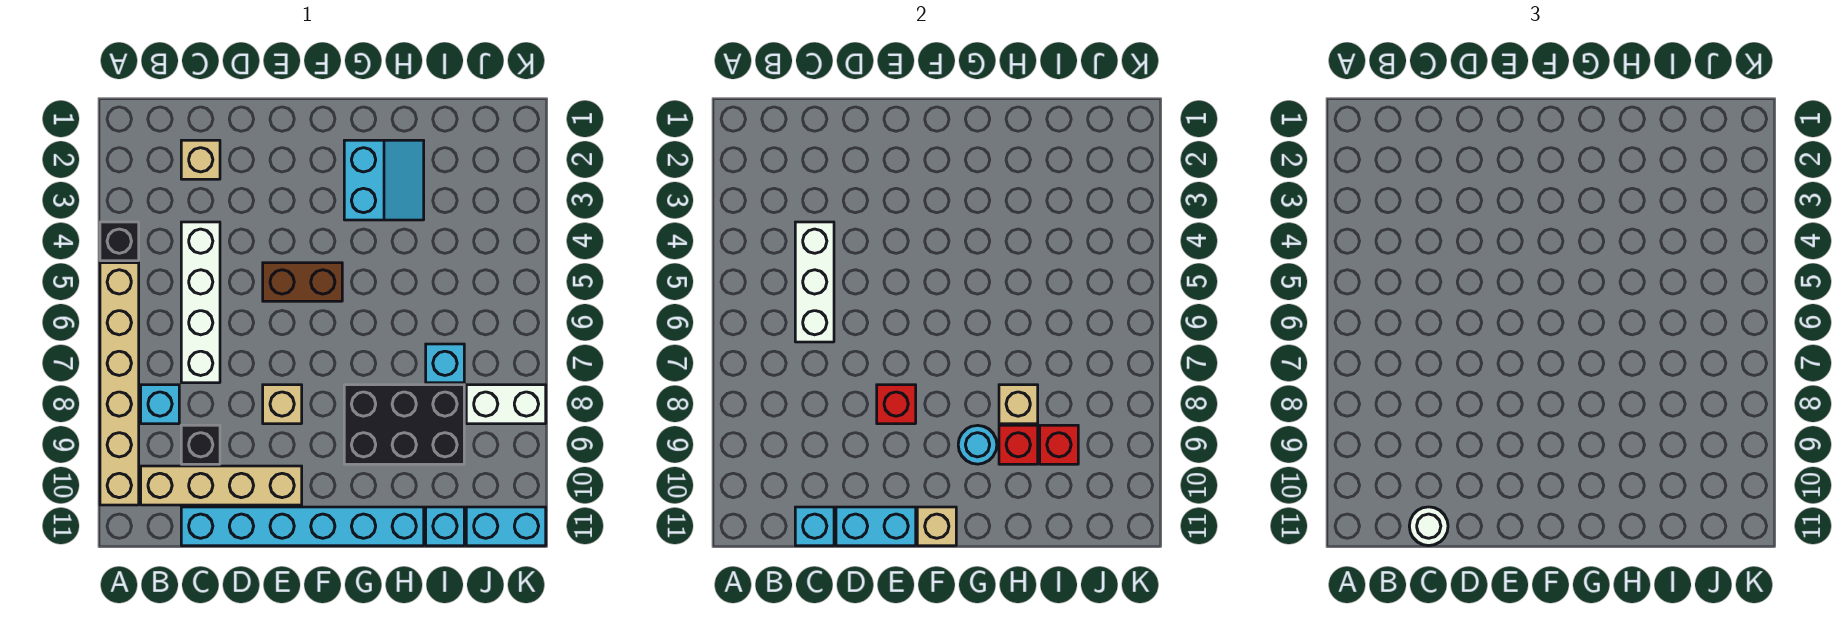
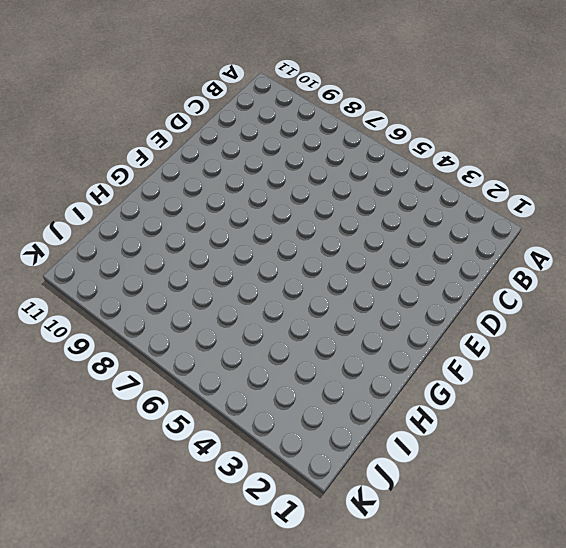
none -> black brick A4 level 1
none -> tan brick A5:A10 level 1
none -> cyan brick B8 level 1

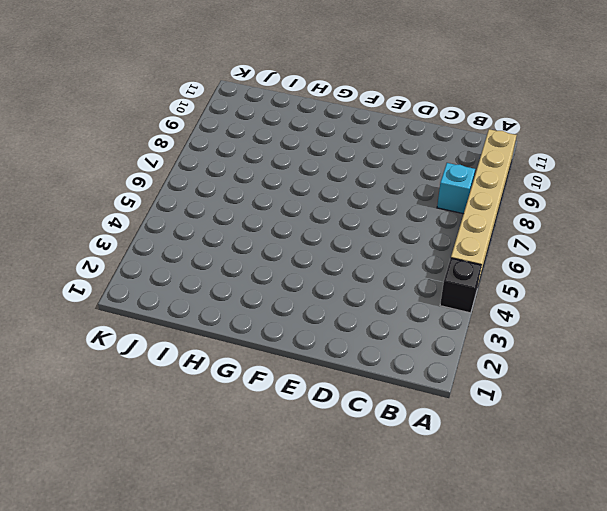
none -> tan brick B10:E10 level 1
none -> tan brick C2 level 1
none -> white brick C4:C7 level 1

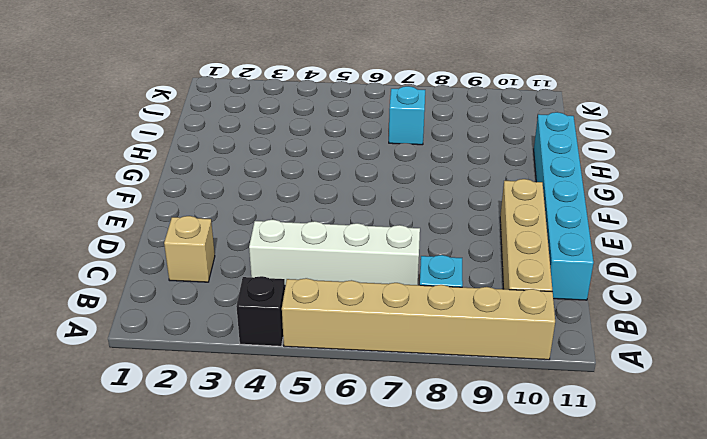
none -> black brick C9 level 1
none -> brown brick E5:F5 level 1
none -> tan brick E8 level 1

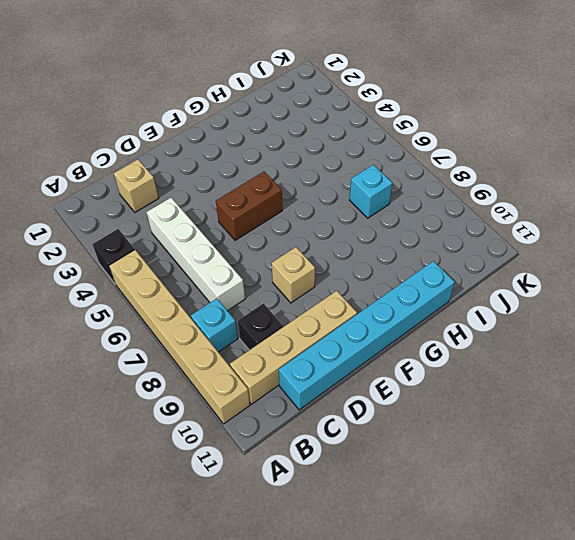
none -> cyan slope G2:H3 level 1 top G
none -> black brick G8:I9 level 1
none -> cyan brick I11 level 1

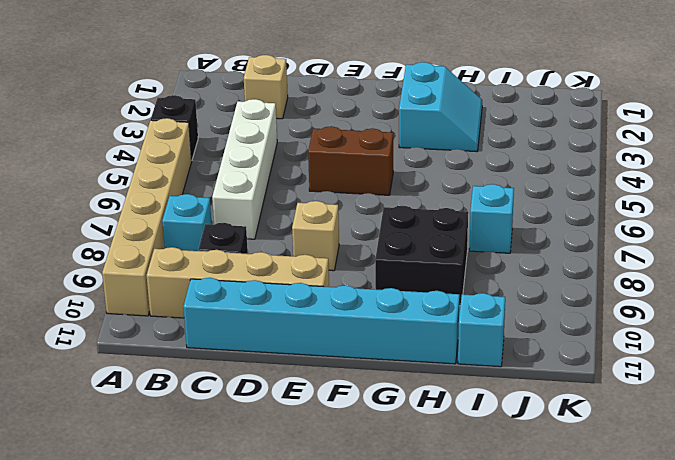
black brick G8:H9 level 1 -> black brick G8:I9 level 1
none -> white brick J8:K8 level 1
none -> cyan brick J11:K11 level 1
none -> white brick C4:C6 level 2

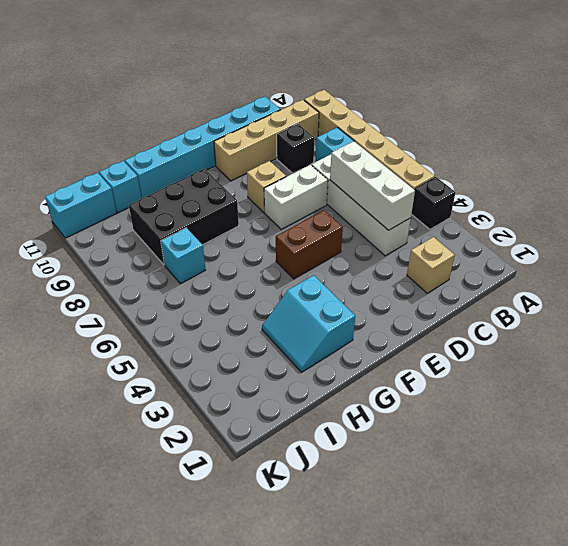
white brick D7:E7 level 1 -> white brick J8:K8 level 1
none -> cyan brick C11 level 2
none -> cyan brick D11:E11 level 2
none -> red brick E8 level 2

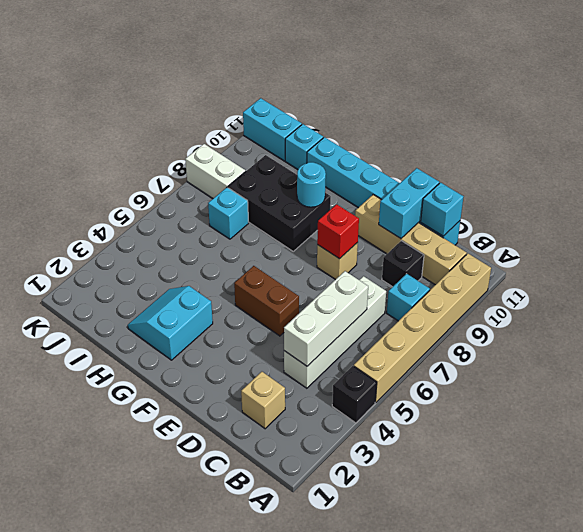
cyan brick D10:D11 level 2 -> cyan brick D11:E11 level 2
none -> tan brick F11 level 2
none -> tan brick H8 level 2
none -> red brick H9 level 2

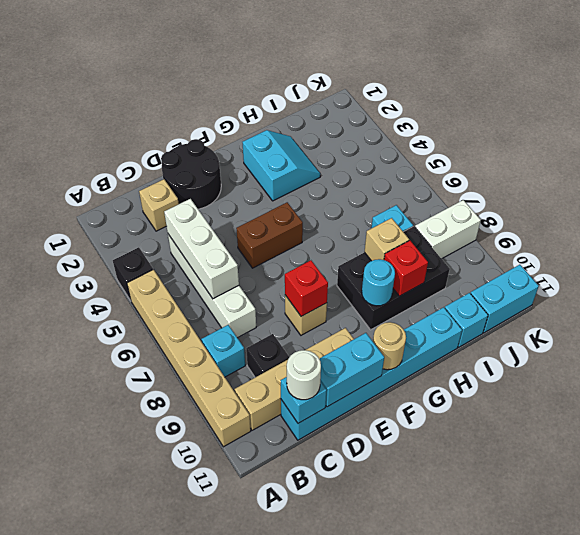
black round brick D1:E2 level 1 -> none
tan round brick F11 level 2 -> tan brick F11 level 2
none -> red brick I9 level 2

